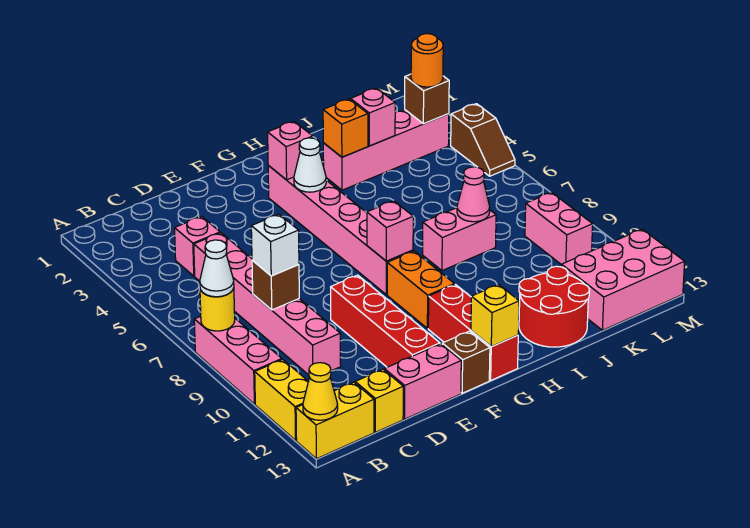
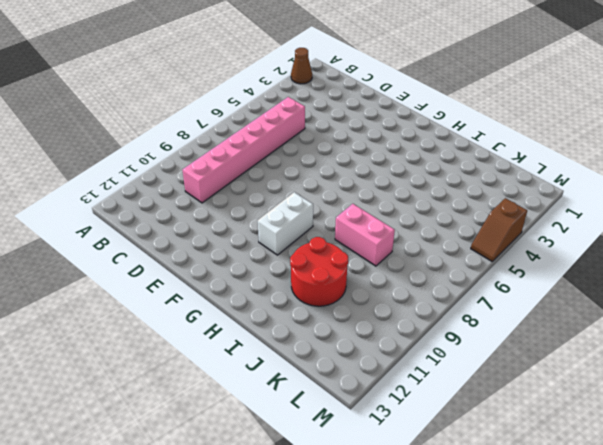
brown cone A2 level 1 -> none
white brick G9:G10 level 1 -> orange brick G9:G10 level 1
red round brick I10:J11 level 1 -> red round brick I12:J13 level 1
none -> pink brick A8:A10 level 1
none -> yellow brick A11:A12 level 1
none -> yellow brick A13:B13 level 1
none -> pink brick C4 level 1

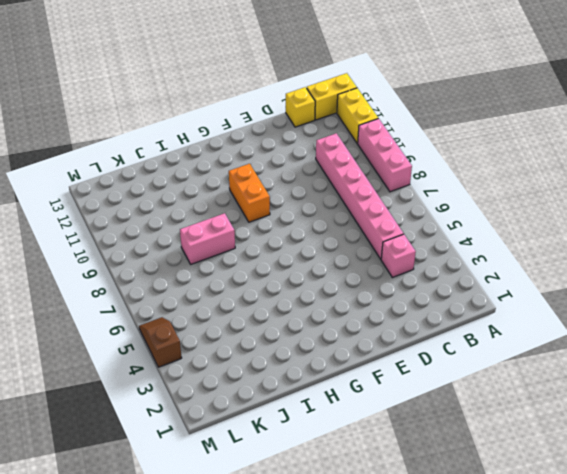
none -> pink brick D13:E13 level 1
none -> red brick E9:E12 level 1
none -> brown brick F13 level 1
none -> pink brick G3:G8 level 1

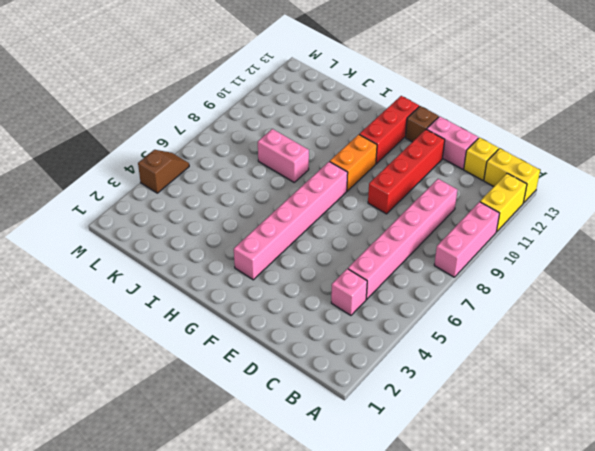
none -> pink brick I3:L3 level 1
none -> red round brick I12:J13 level 1
none -> pink brick K12:M13 level 1
none -> pink brick L9:L10 level 1

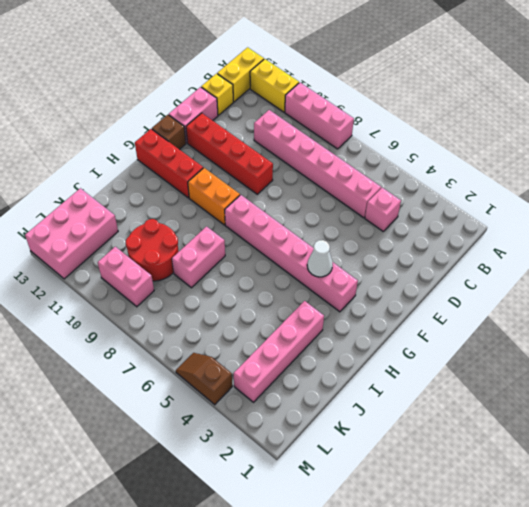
red round brick J9:K10 level 1 -> red round brick I12:J13 level 1
none -> yellow round brick A8 level 2
none -> yellow cone A13 level 2
none -> brown brick C8 level 2
none -> pink brick G3 level 2

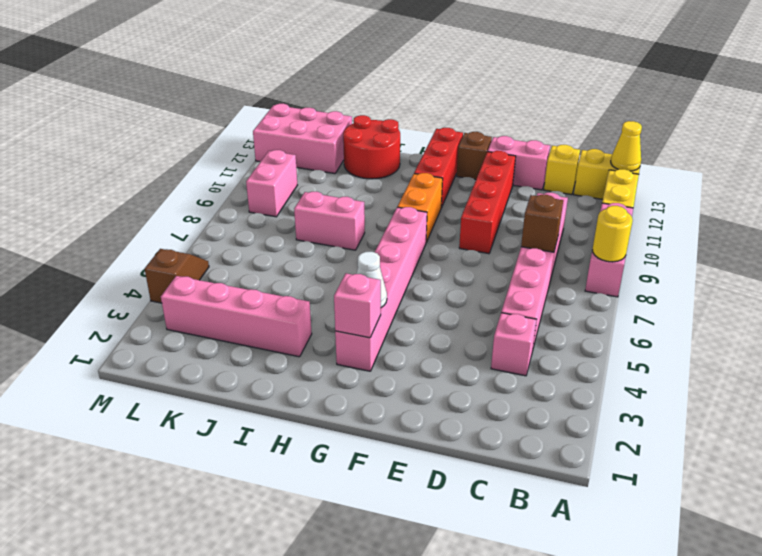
none -> pink brick G8 level 2
none -> yellow brick G13 level 2
none -> orange brick I3 level 2
none -> pink brick J3 level 2

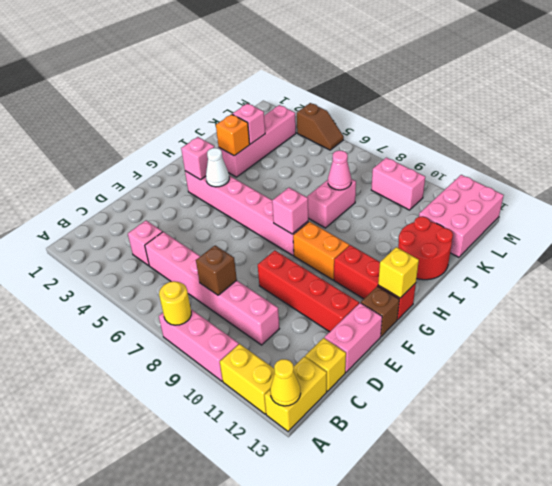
none -> brown brick L3 level 2
none -> white cone A8 level 3
none -> white brick C8 level 3
none -> orange round brick L3 level 3

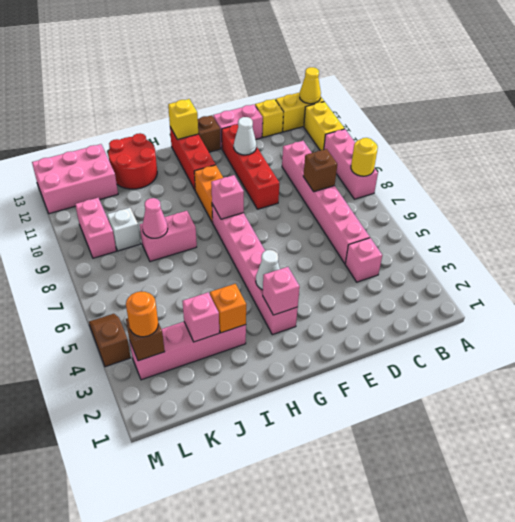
white cone E11 level 2 -> white cone A8 level 3
white brick K9 level 1 -> white brick C8 level 3

